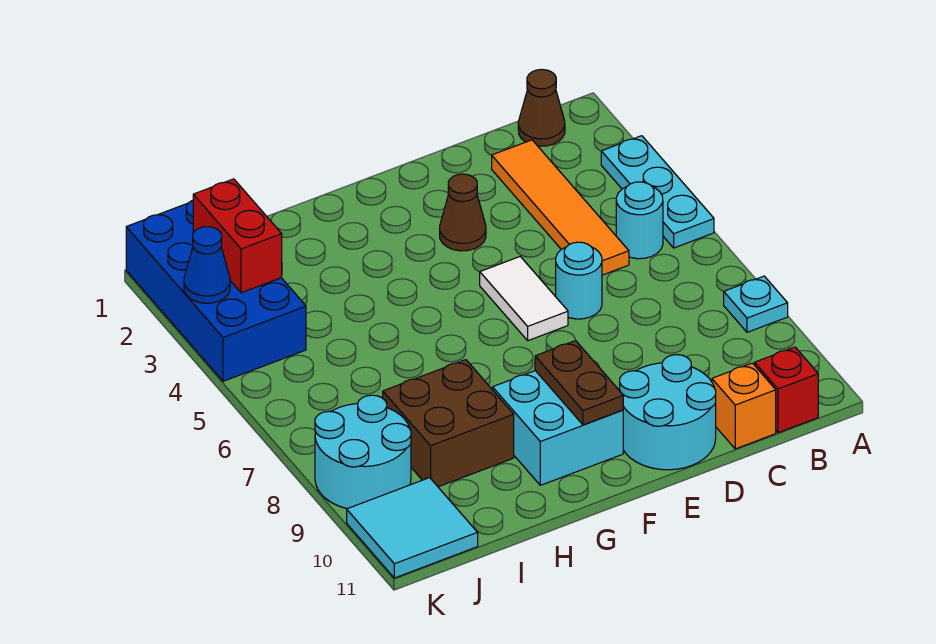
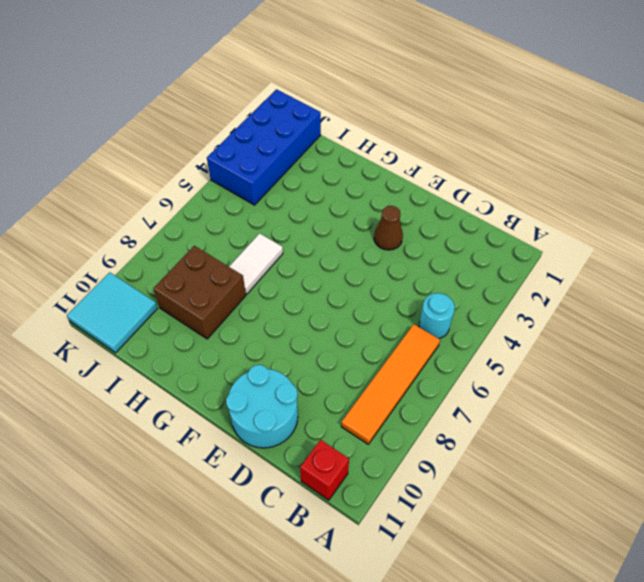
orange tile B6:B9 level 1 -> orange tile C2:C5 level 1
white tile H6:H7 level 1 -> white tile E5:E6 level 1
none -> cyan plate A3:A5 level 1
none -> cyan plate A8 level 1
none -> brown cone B1 level 1

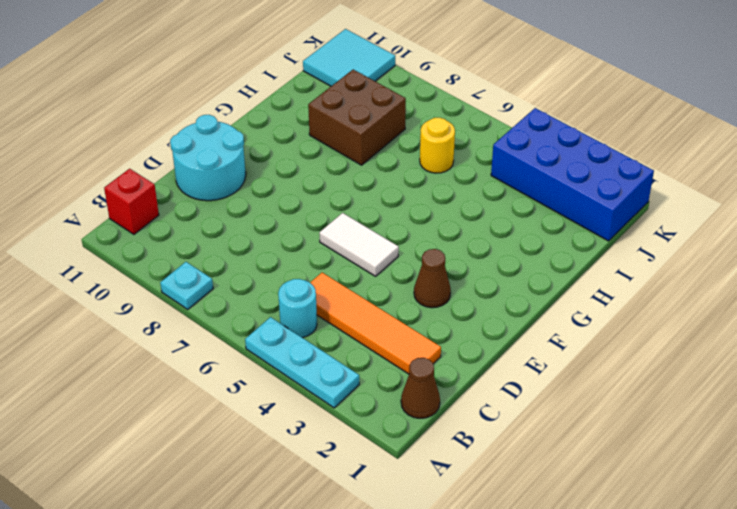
yellow round brick I6 level 1 -> none
none -> orange brick C11 level 1
none -> cyan round brick D6 level 1
none -> cyan brick F9:G10 level 1

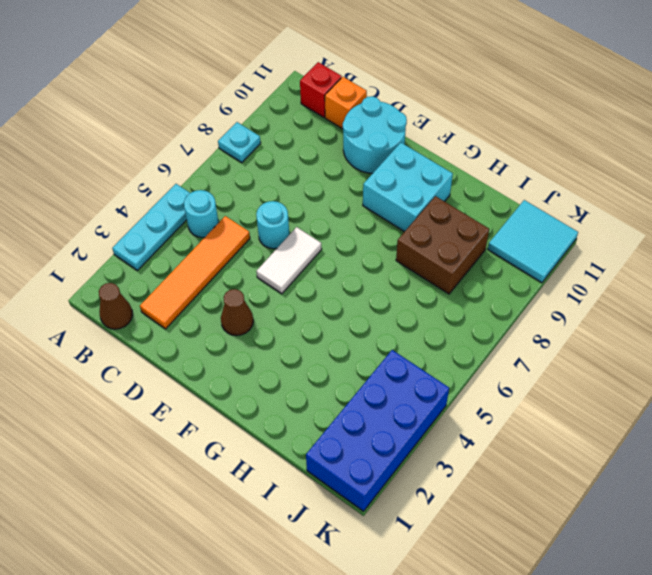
none -> cyan round brick J8:K9 level 1
none -> brown plate F9:F10 level 2
none -> red brick J2:J3 level 2

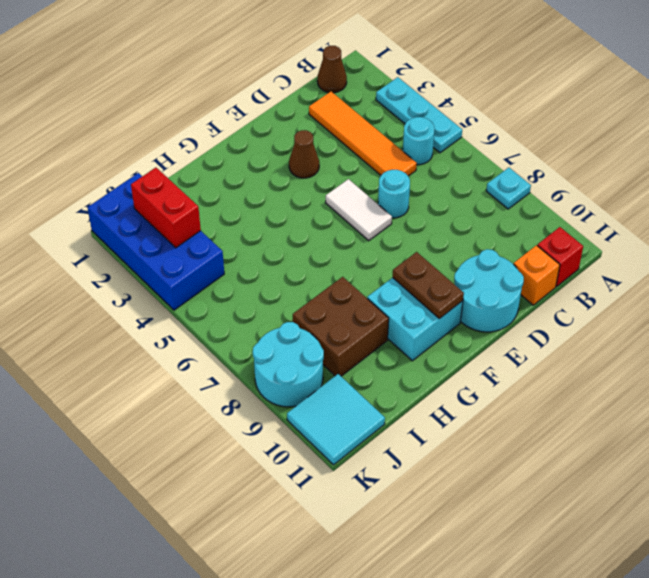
none -> blue cone K3 level 2

